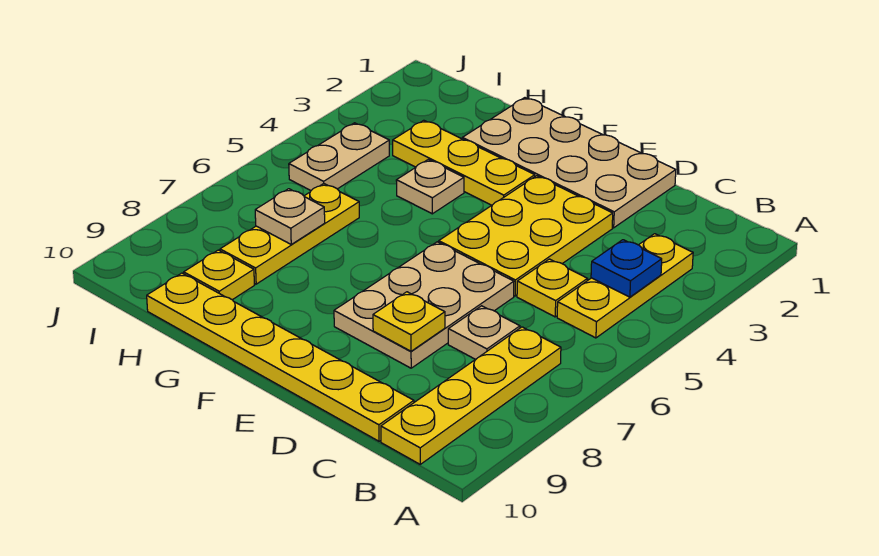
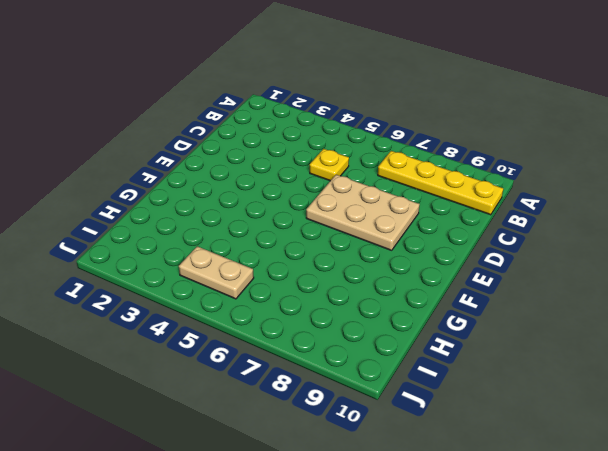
none -> yellow plate B3:B5 level 1
none -> tan plate C7 level 1
none -> yellow plate C10:H10 level 1

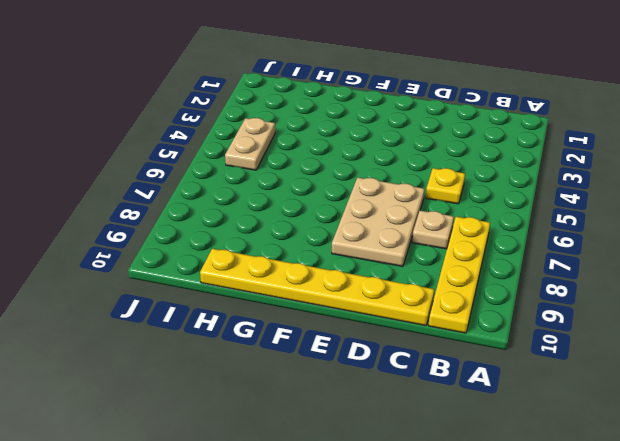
none -> yellow plate B3:B5 level 1
none -> tan plate D1:G2 level 1
none -> yellow plate D3:E5 level 1

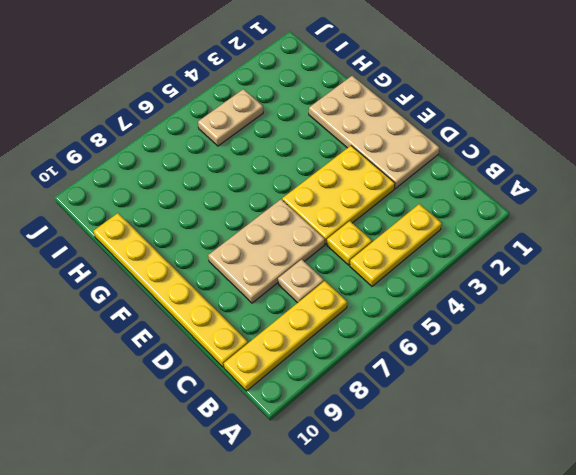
none -> yellow plate F3:H3 level 1
none -> tan plate G4 level 1
none -> yellow plate H6:H8 level 1

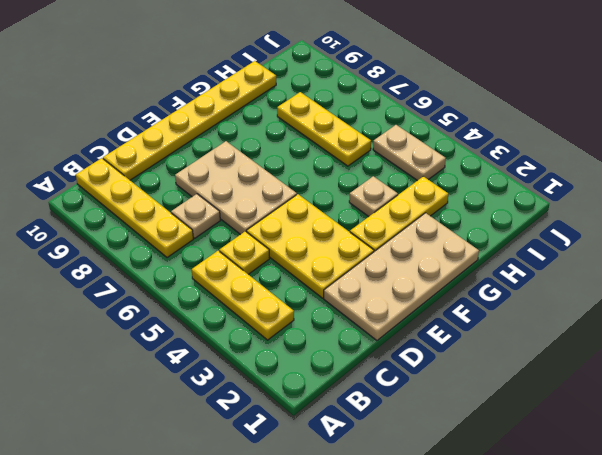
none -> yellow plate H9 level 1
none -> blue plate B4 level 2
none -> yellow plate D8 level 2

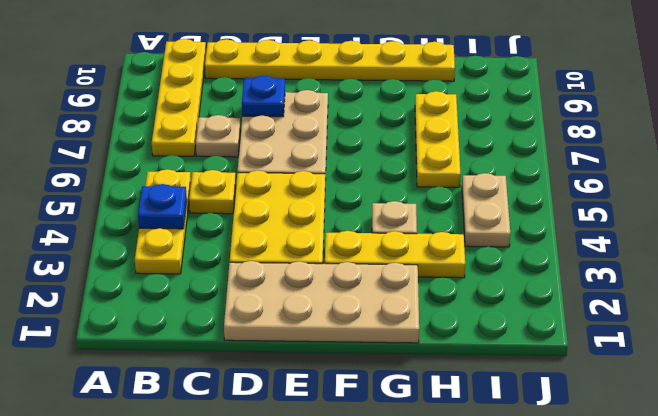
blue plate D8 level 2 -> yellow plate D8 level 2
none -> yellow plate H9 level 1
none -> tan plate H7 level 2

